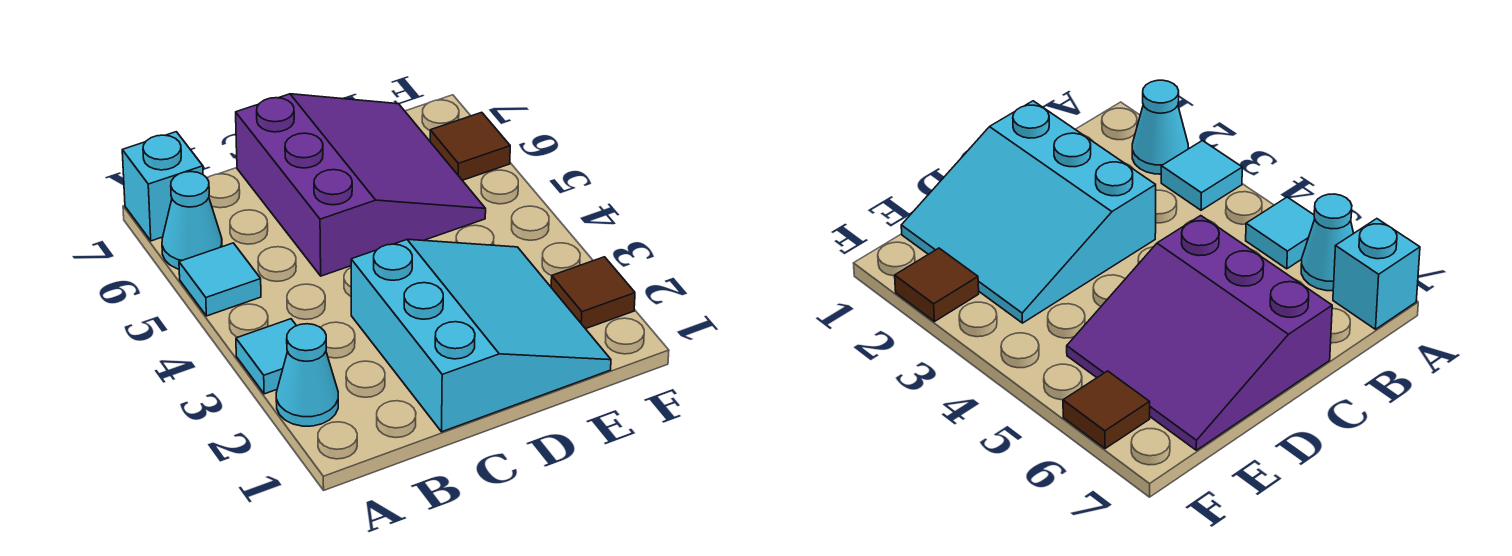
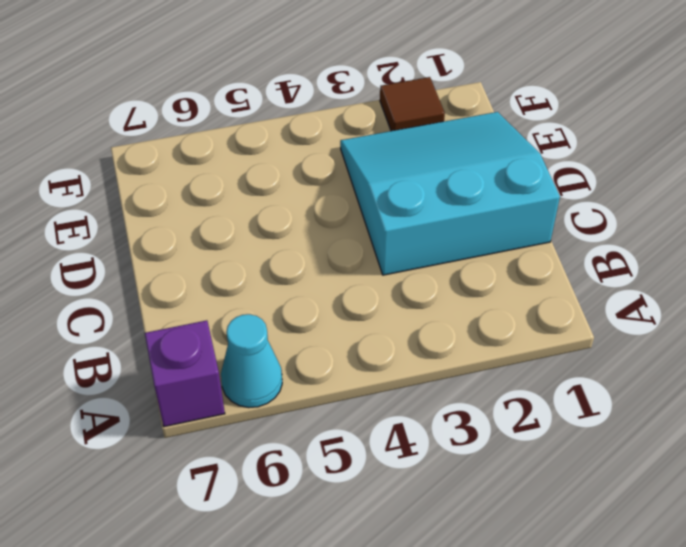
purple brick A7 level 1 -> cyan brick A7 level 1
none -> cyan cone A2 level 1
none -> cyan tile A3 level 1

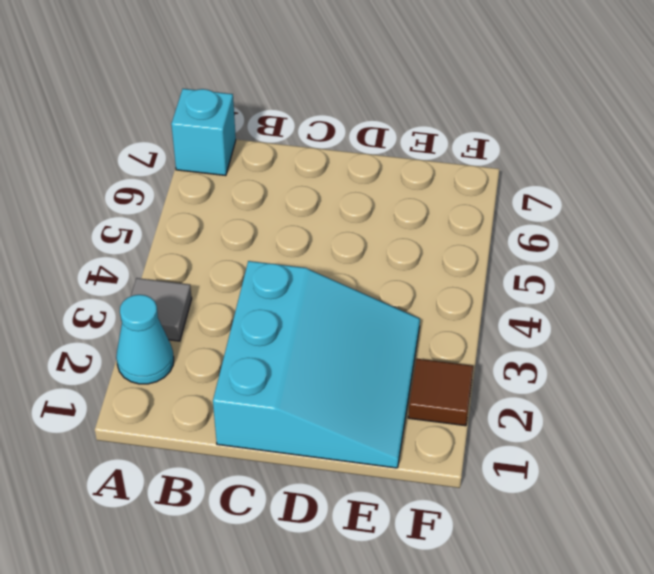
grey tile A3 level 1 -> cyan tile A3 level 1
none -> cyan tile A5 level 1
none -> cyan cone A6 level 1

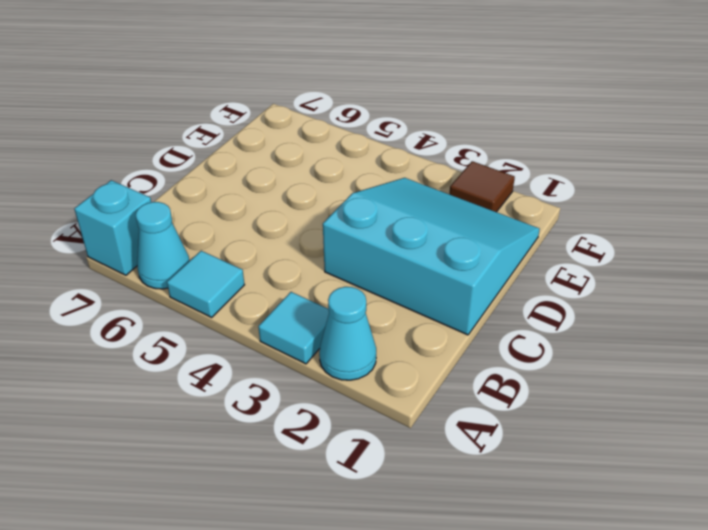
none -> purple slope C5:E7 level 1 top C
none -> brown tile F6 level 1

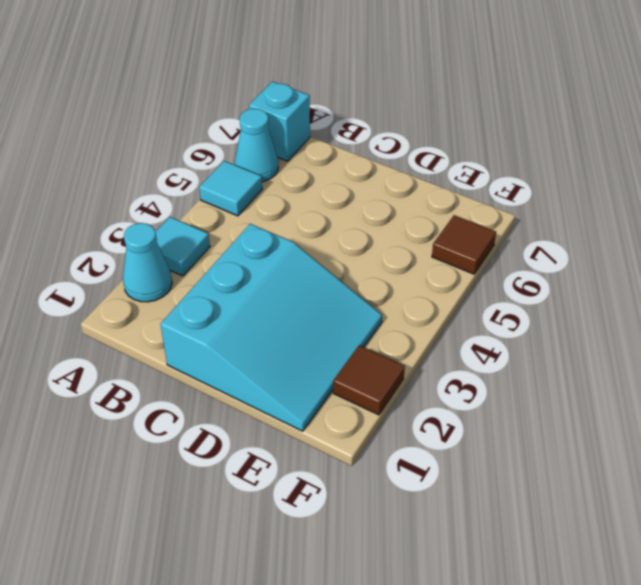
none -> purple slope C5:E7 level 1 top C

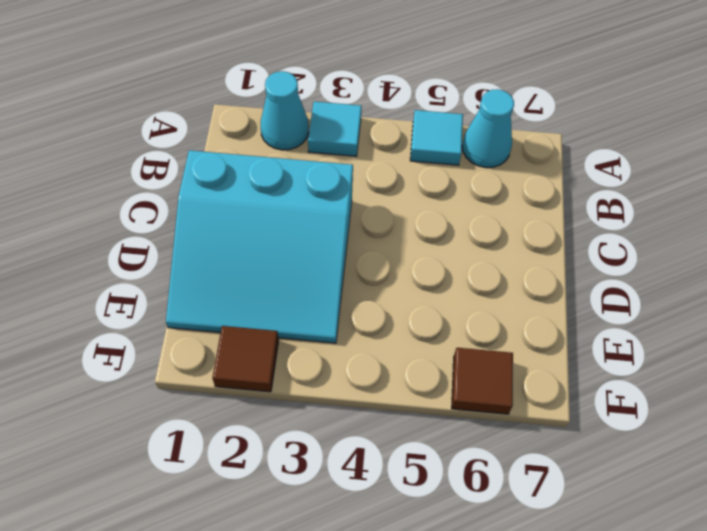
none -> cyan brick A7 level 1
none -> purple slope C5:E7 level 1 top C

